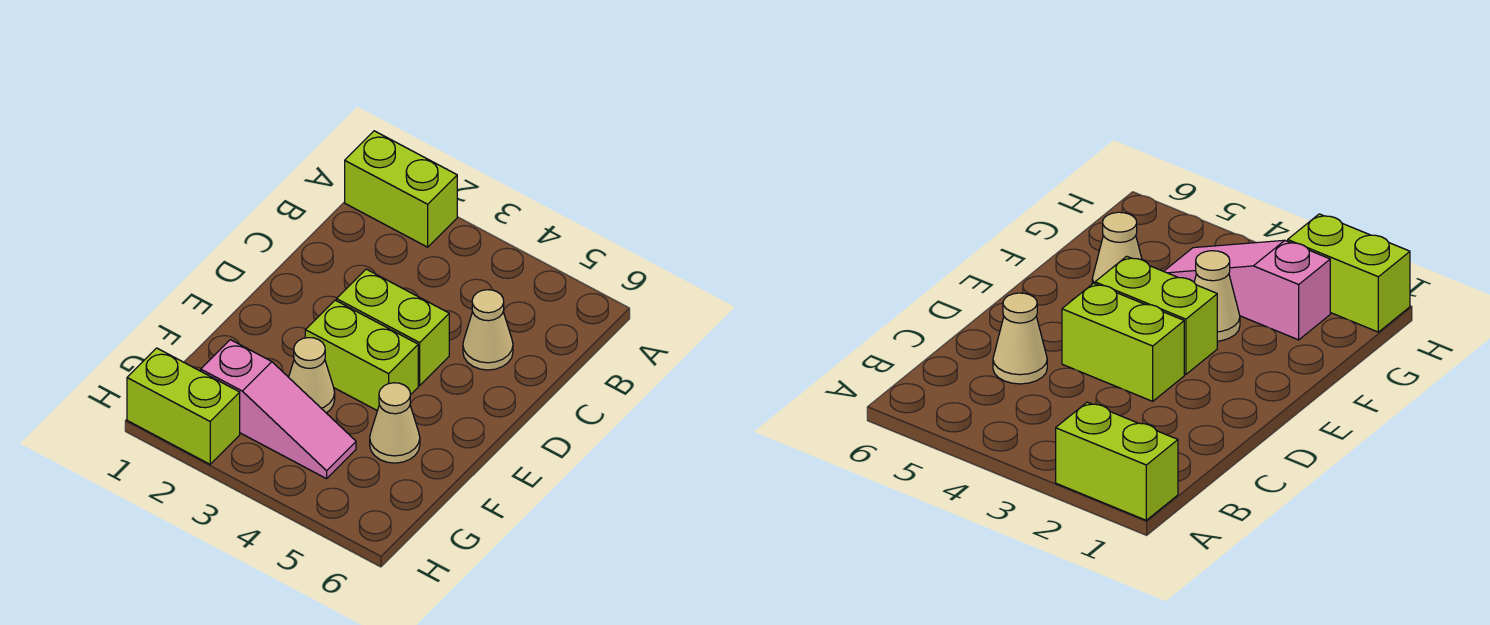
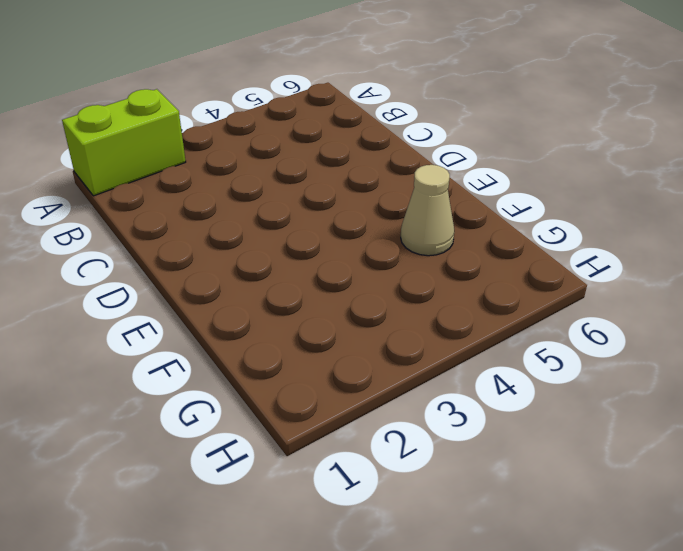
none -> tan cone C5 level 1
none -> lime brick D3:D4 level 1

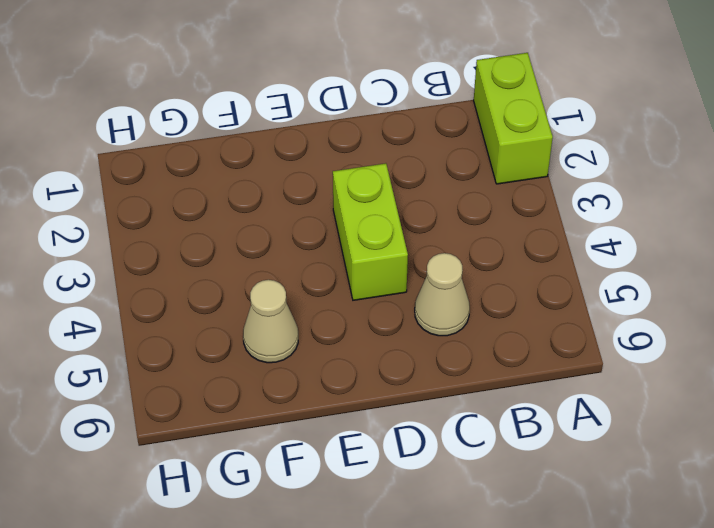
none -> lime brick E3:E4 level 1
none -> tan cone F3 level 1

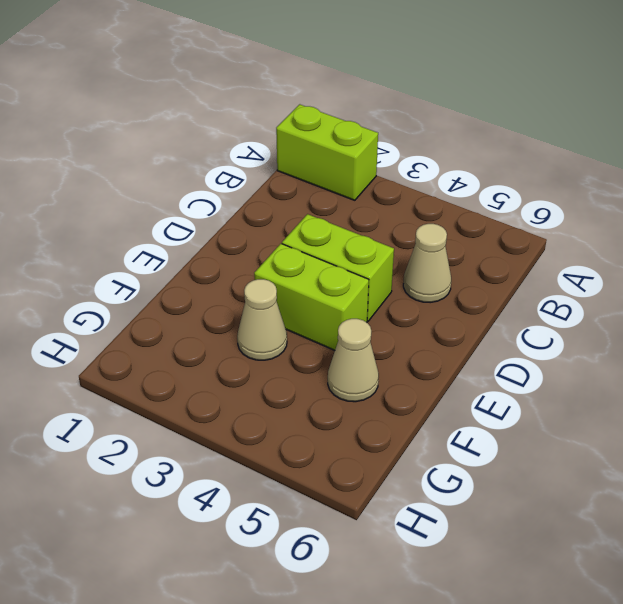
none -> pink slope G2:G4 level 1 top 2
none -> lime brick H1:H2 level 1

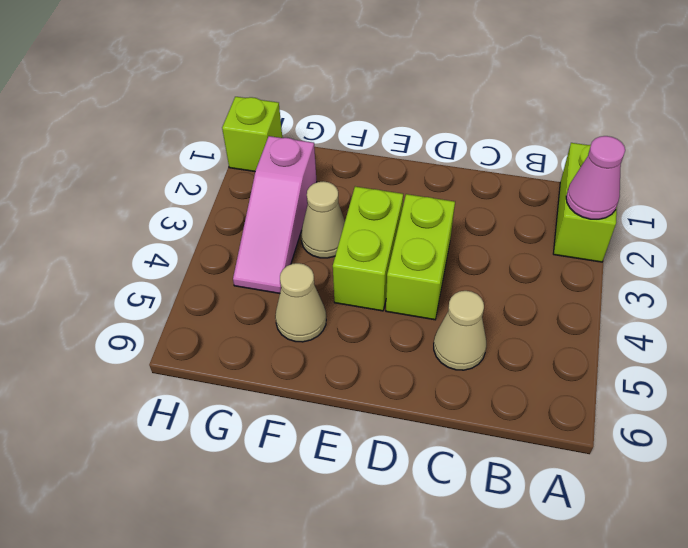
pink cone A2 level 2 -> none
lime brick H1 level 1 -> lime brick H1:H2 level 1

